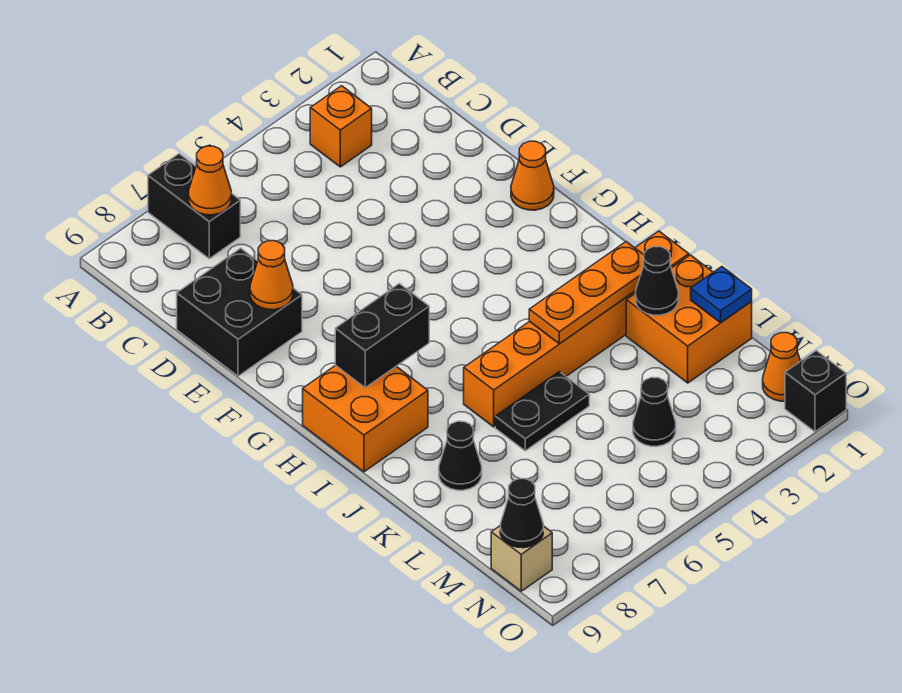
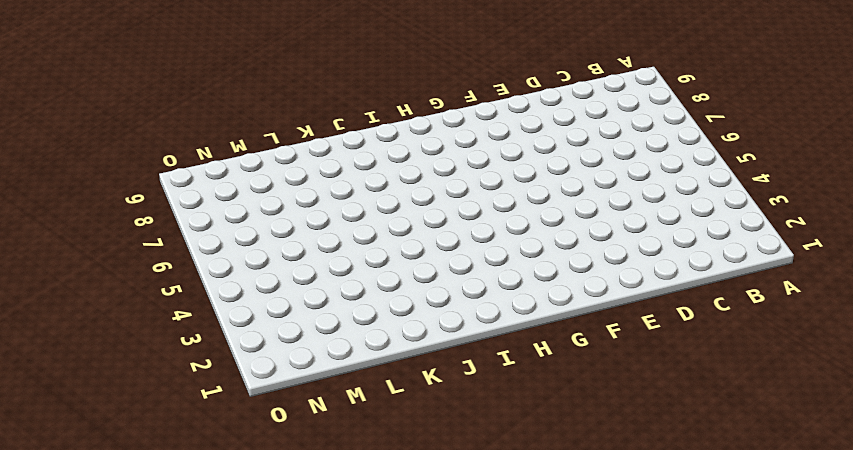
none -> black brick A7:B7 level 1
none -> orange brick B3 level 1
none -> black brick D8:E9 level 1

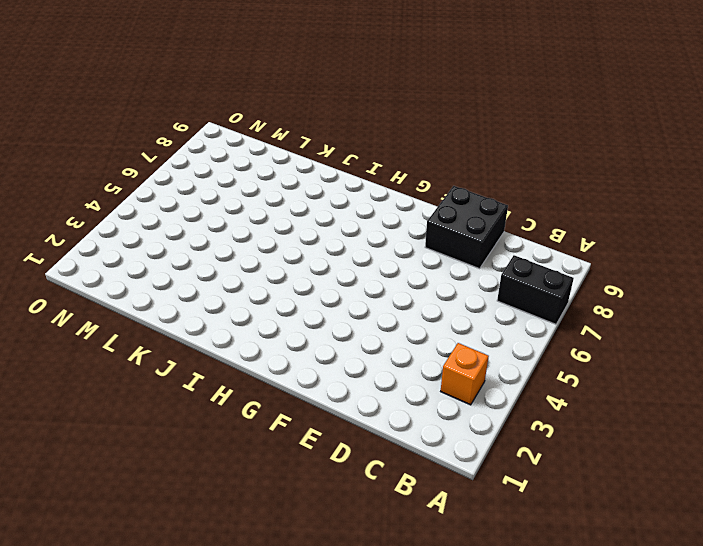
none -> orange cone F1 level 1
none -> orange brick H8:I9 level 1
none -> orange brick J1:J6 level 1

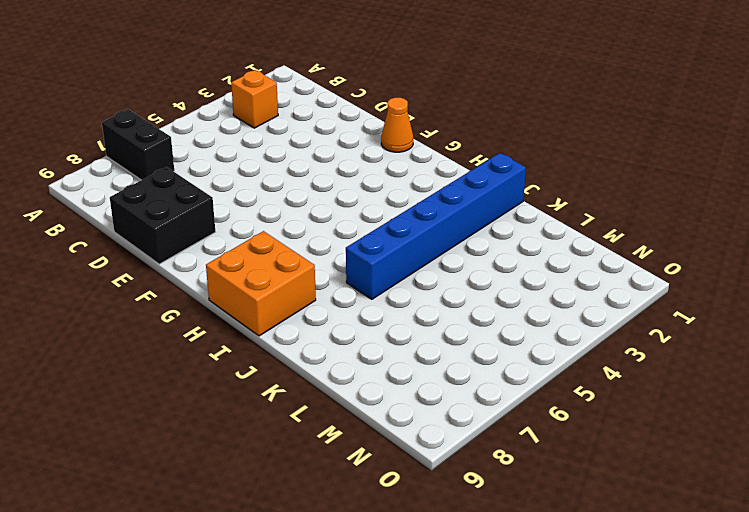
blue brick J1:J6 level 1 -> orange brick J1:J6 level 1
none -> orange brick K1:L2 level 1
none -> black plate K5:K6 level 1
none -> black cone K8 level 1

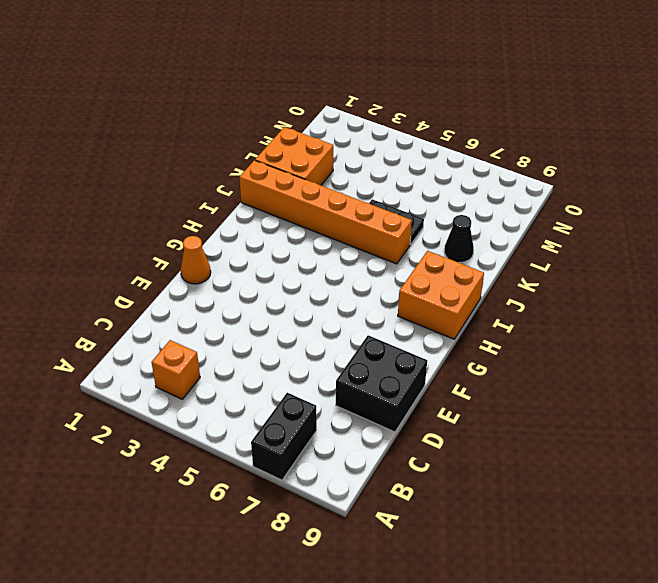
none -> black cone M4 level 1
none -> orange cone N1 level 1
none -> tan brick N9 level 1

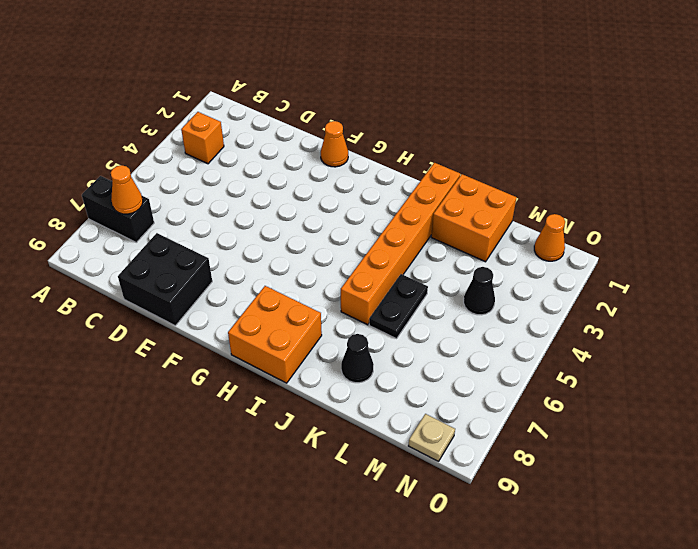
tan plate N9 level 1 -> tan brick N9 level 1
none -> black brick O1 level 1
none -> orange cone E8 level 2
none -> black brick H7:H8 level 2

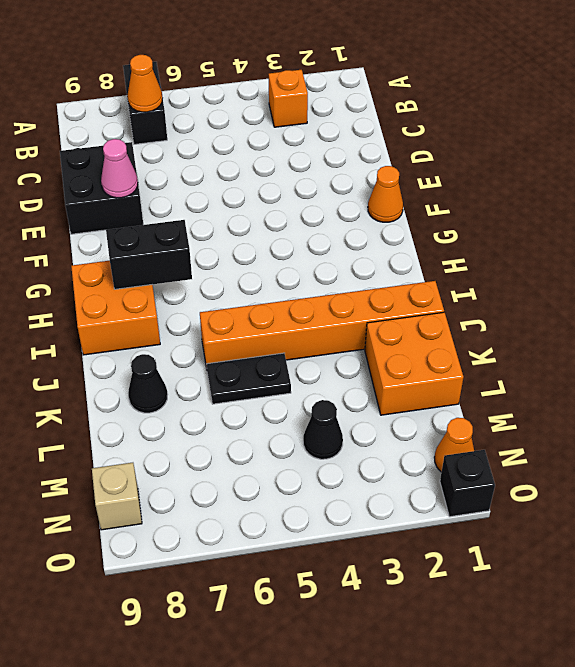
pink cone E8 level 2 -> orange cone E8 level 2
none -> orange plate J2:J4 level 2
none -> black cone K2 level 2
none -> blue plate L1 level 2

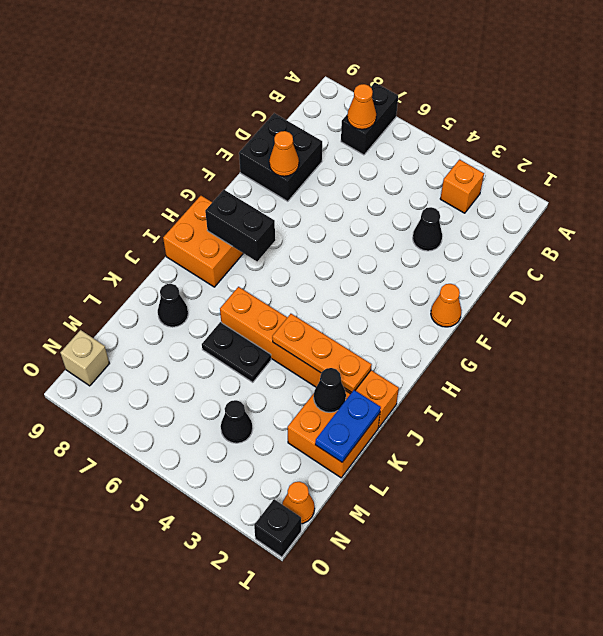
black cone D3 level 1 -> black cone N9 level 2
blue plate K1:L1 level 2 -> blue plate L1 level 2

